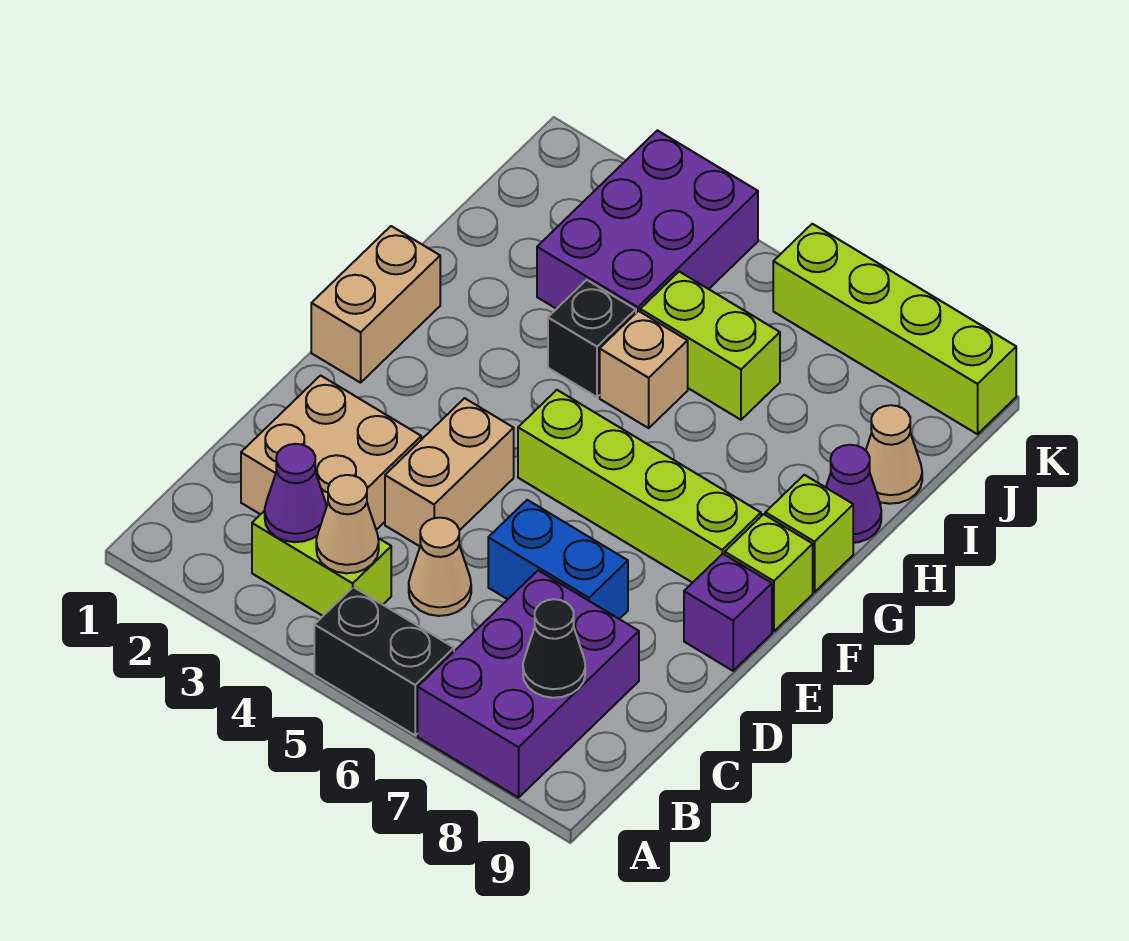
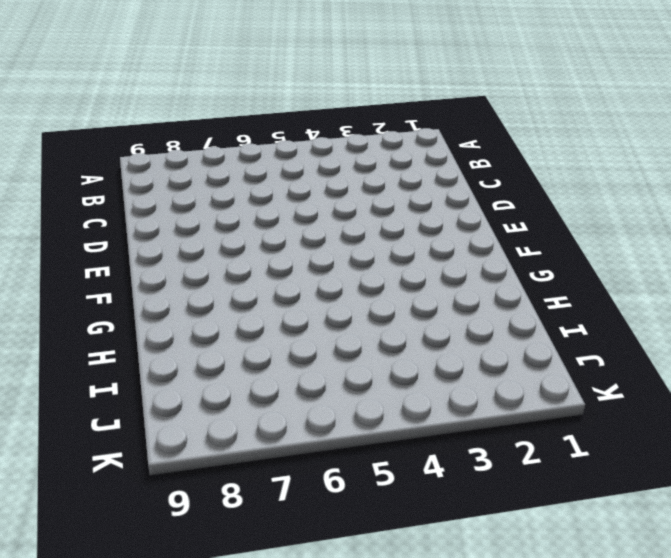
none -> black brick A5:A6 level 1
none -> purple brick A7:C8 level 1
none -> lime brick B3:B4 level 1

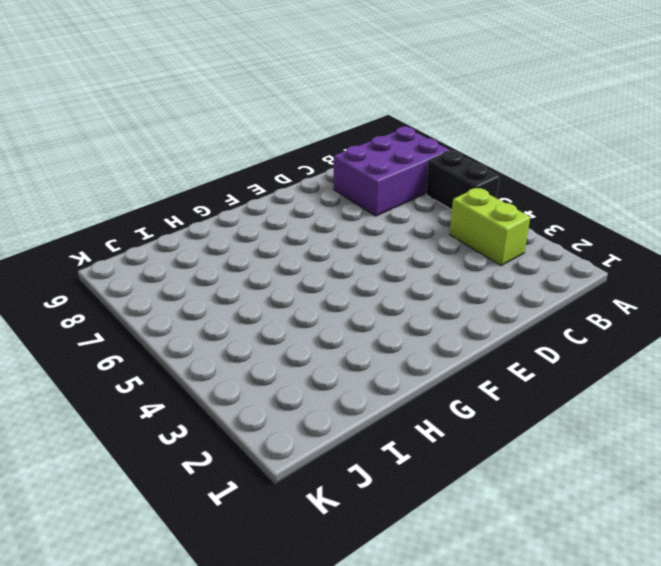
none -> tan brick C2:D3 level 1
none -> tan cone C5 level 1
none -> tan brick D4:E4 level 1

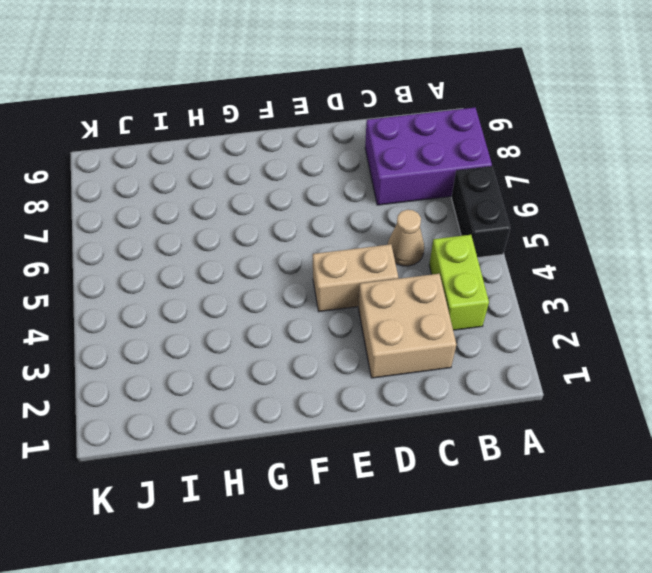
none -> blue brick D6:D7 level 1
none -> purple brick E9 level 1
none -> tan brick F1:G1 level 1

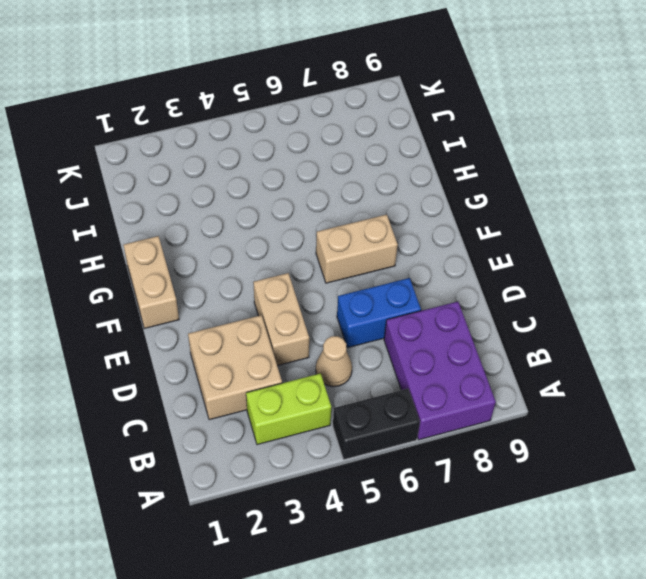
tan brick F6:F7 level 1 -> lime brick F5:F8 level 1
none -> purple brick E9 level 1
none -> lime brick F9 level 1
none -> lime brick G9 level 1

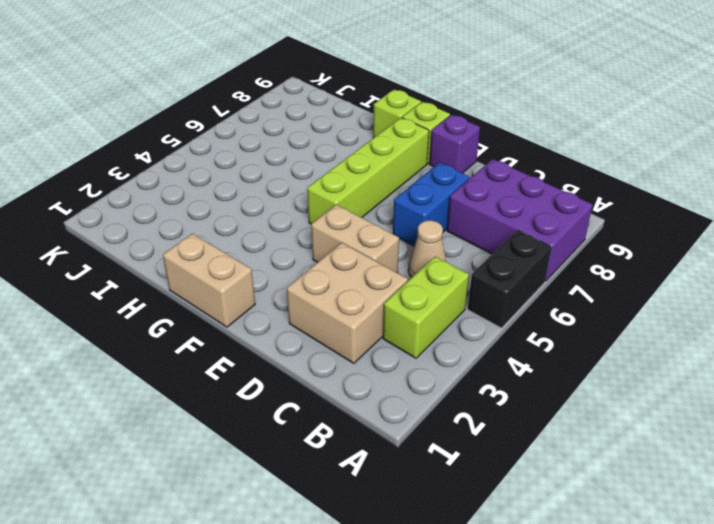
none -> black brick H4 level 1
none -> tan brick H5 level 1
none -> purple cone H9 level 1

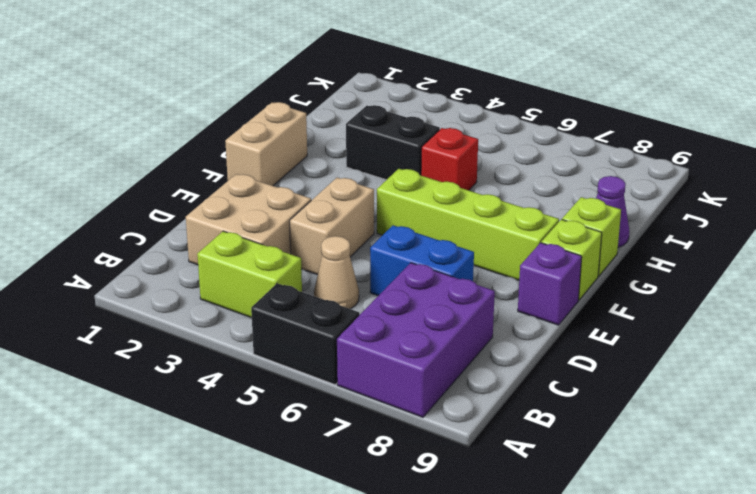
black brick H3:H4 level 1 -> black brick H4 level 1
red brick H5 level 1 -> tan brick H5 level 1
none -> purple brick I3:K4 level 1
none -> lime brick I5:I6 level 1
none -> tan cone I9 level 1

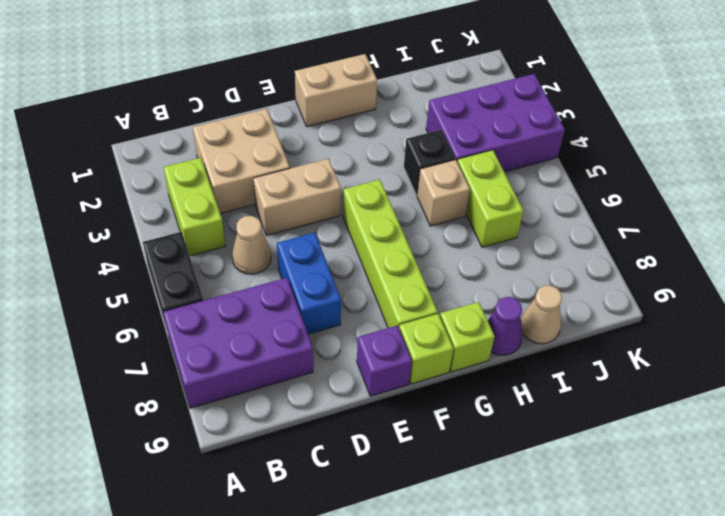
none -> lime brick K6:K9 level 1
none -> purple cone B3 level 2
none -> tan cone B4 level 2

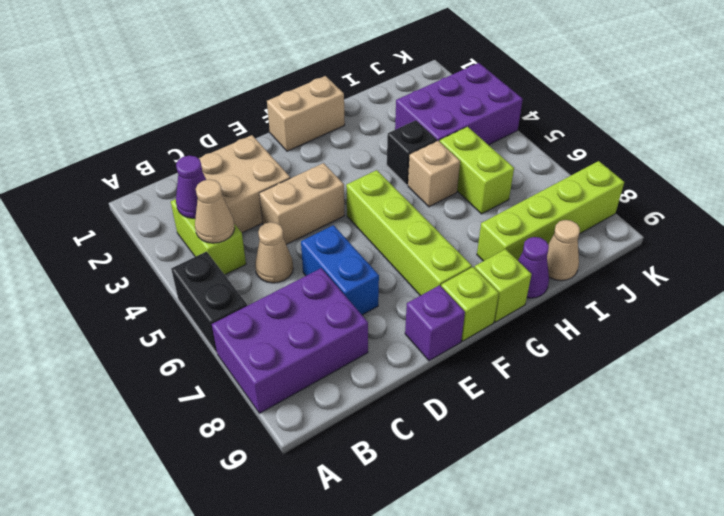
lime brick H8:K8 level 1 -> lime brick K6:K9 level 1
none -> black cone B8 level 2

